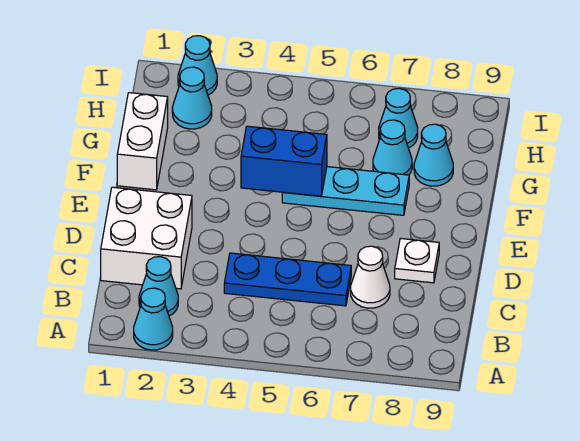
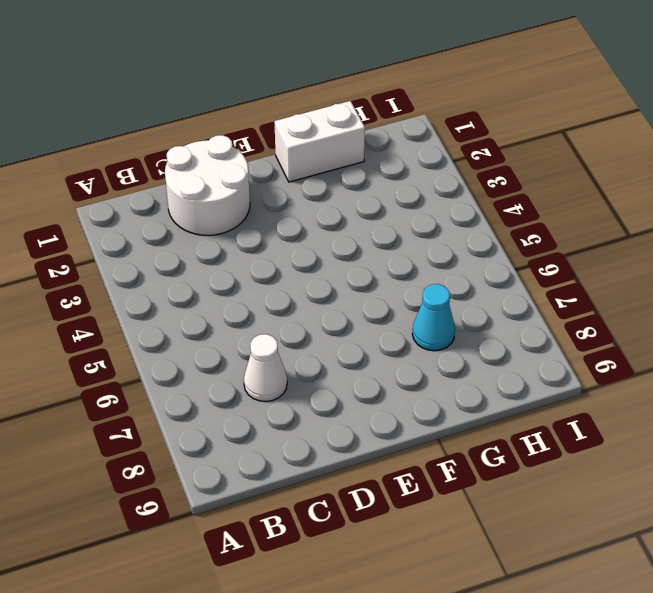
white round brick C1:D2 level 1 -> white brick C1:D2 level 1
none -> cyan cone A2 level 1
none -> cyan cone B2 level 1
none -> blue plate C4:C6 level 1

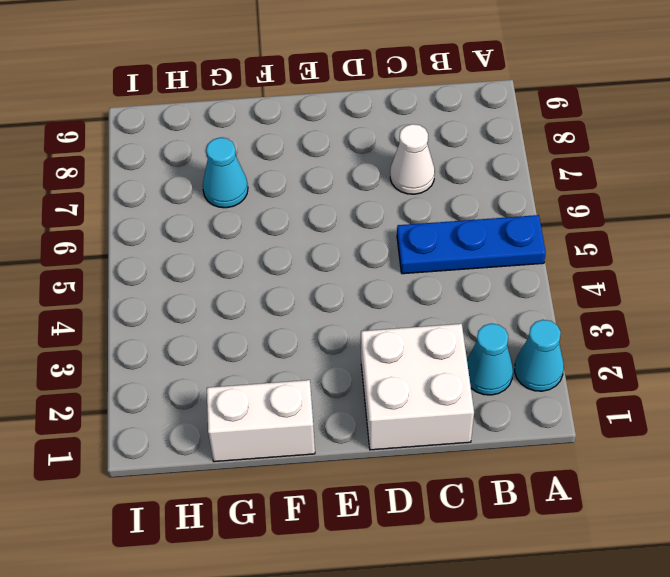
blue plate A5:C5 level 1 -> blue plate C4:C6 level 1
none -> white plate D8 level 1
none -> cyan plate F5:F7 level 1
none -> cyan cone G8 level 1

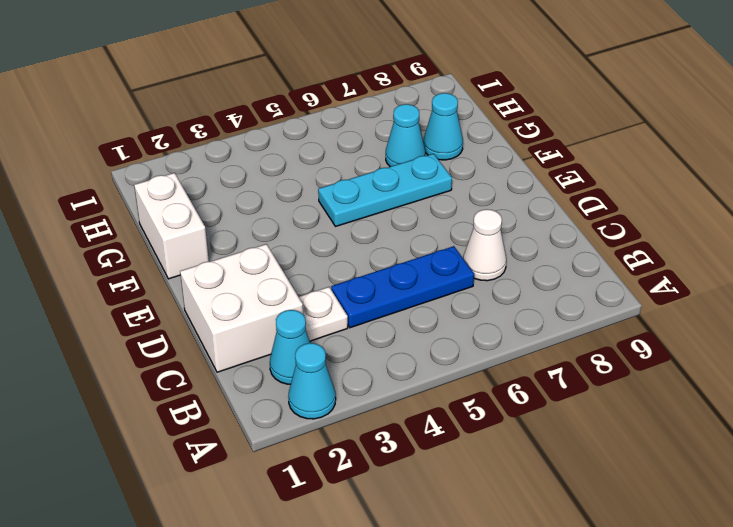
white plate C3 level 1 -> white plate D8 level 1
none -> cyan cone H2 level 1
none -> cyan cone H7 level 1
none -> cyan cone I2 level 1

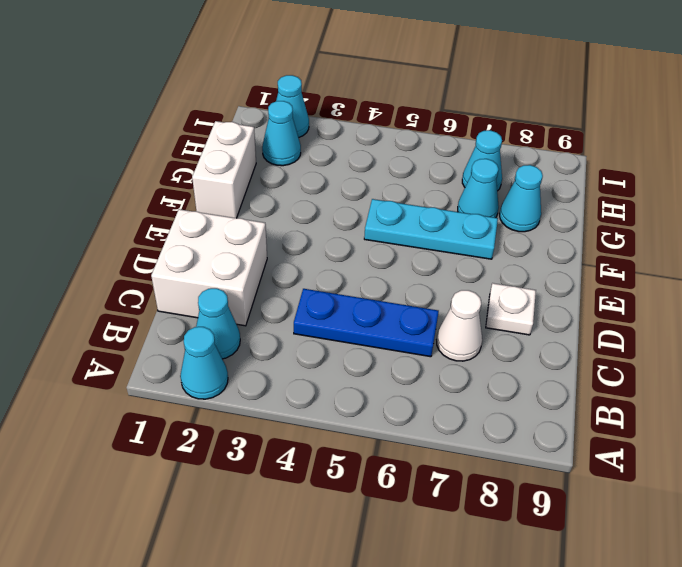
none -> blue brick F4:F5 level 2

